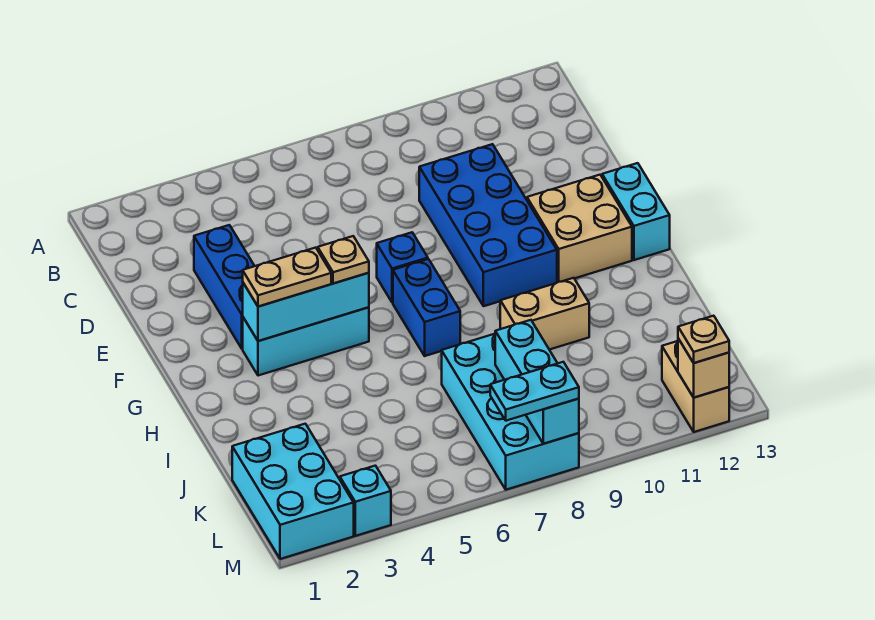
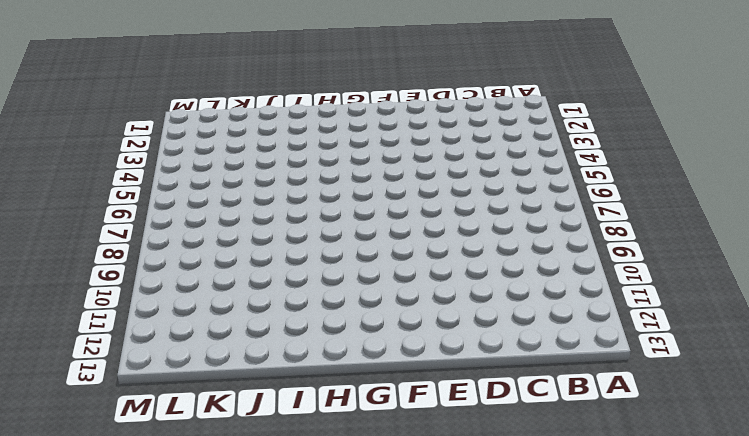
none -> blue brick D3:F3 level 1
none -> blue brick D9:G10 level 1
none -> blue brick F7 level 1

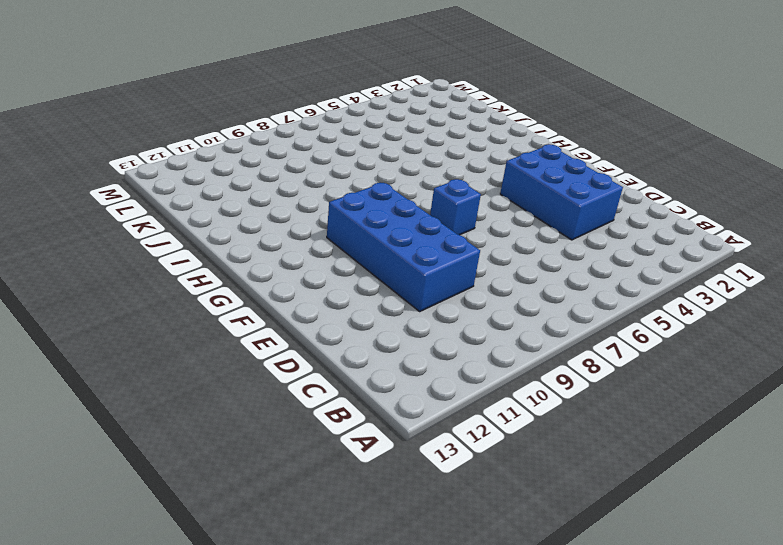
blue brick D3:F4 level 1 -> blue brick D3:F3 level 1
none -> tan brick F11:G12 level 1
none -> cyan brick F13:G13 level 1
none -> cyan brick G3:G5 level 1

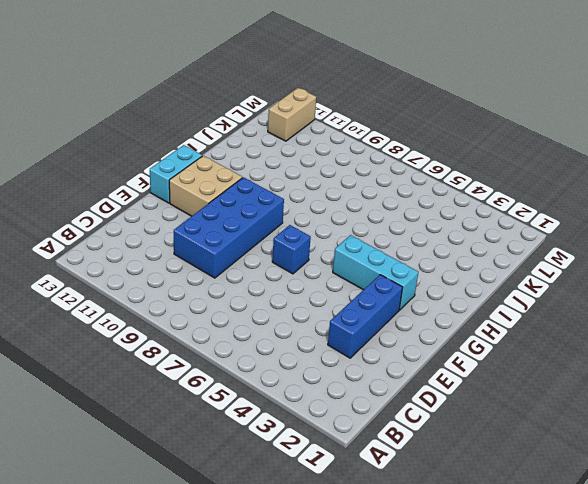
none -> blue brick G7:H7 level 1
none -> tan brick I9:I10 level 1
none -> cyan brick J7:M8 level 1

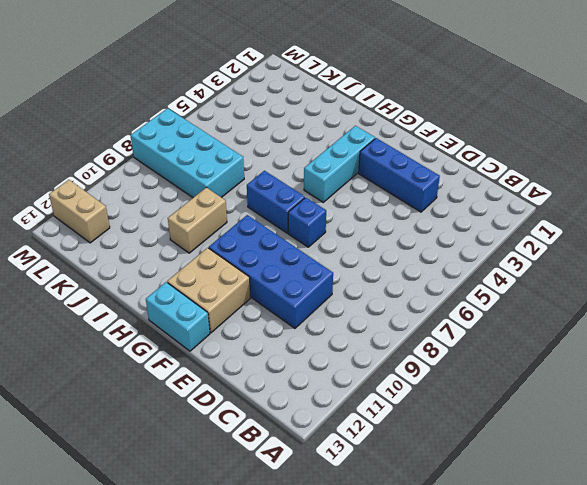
none -> cyan brick K1:M2 level 1
none -> cyan brick M3 level 1
none -> cyan brick G3:G5 level 2

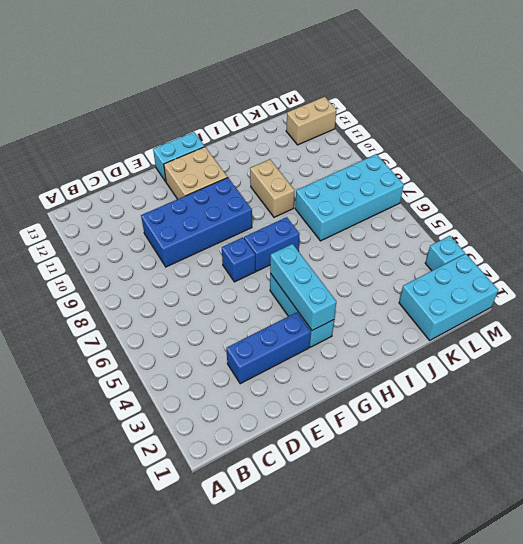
none -> cyan brick K8:M8 level 2
none -> tan brick M12 level 2
none -> tan plate G3:G4 level 3

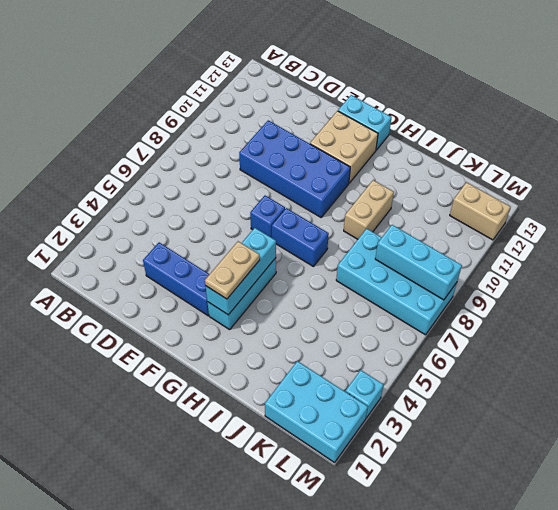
none -> tan brick M12 level 2
none -> tan plate G5 level 3
none -> cyan plate M7:M8 level 3

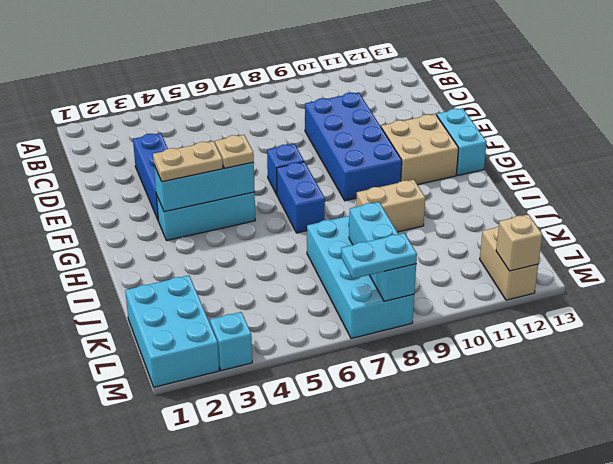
none -> tan plate M12 level 3

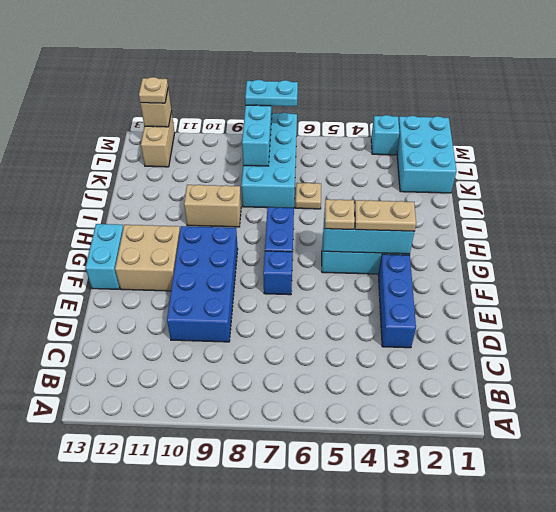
tan plate J6 level 1 -> none

